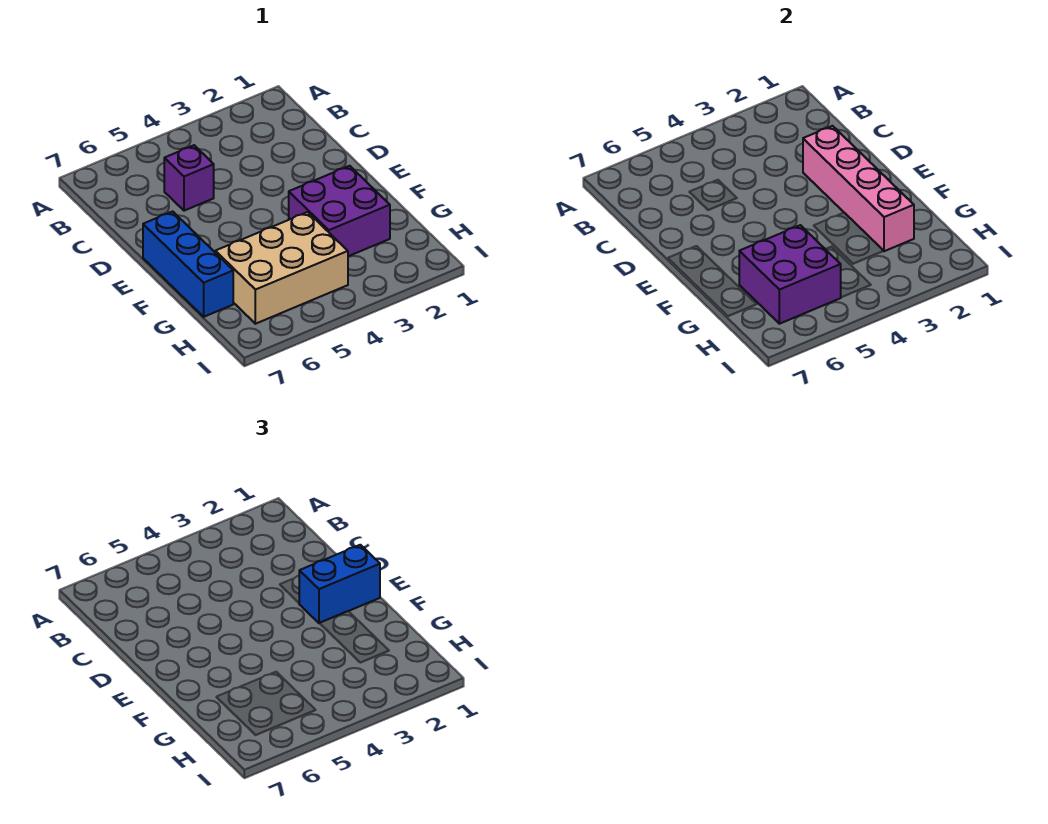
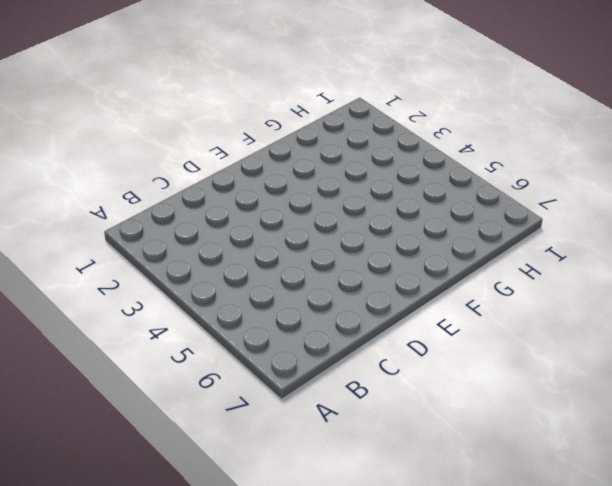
none -> purple brick C5 level 1
none -> blue brick E7:G7 level 1

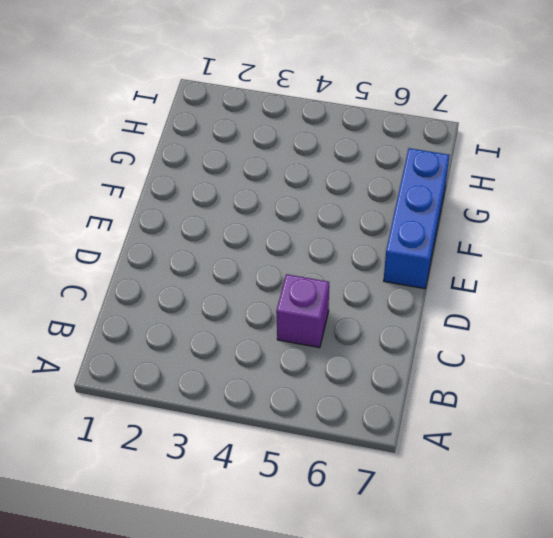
none -> purple brick F2:G3 level 1
none -> tan brick G4:H6 level 1

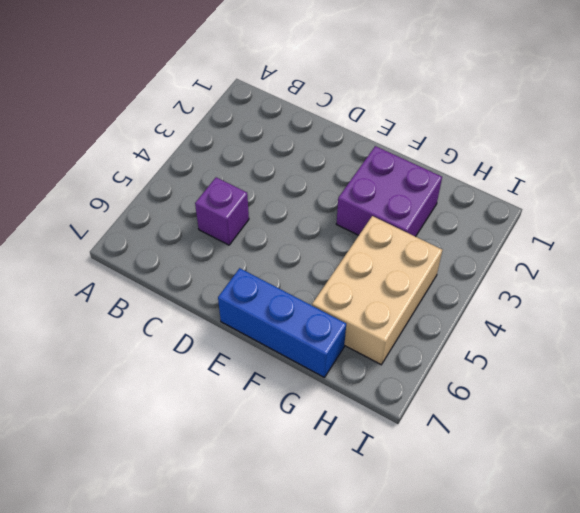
none -> pink brick D2:G2 level 2
none -> purple brick G5:H6 level 2

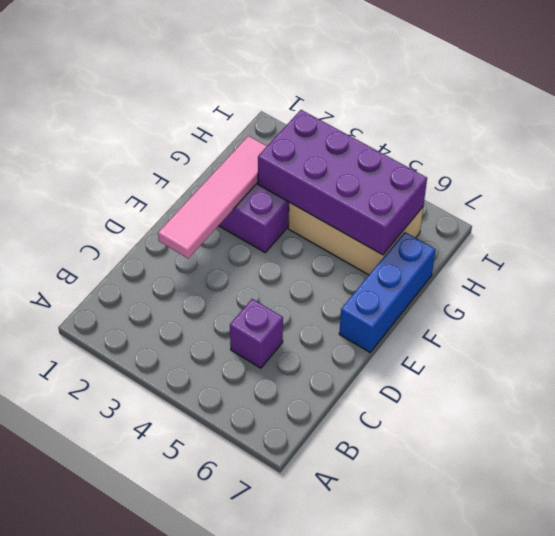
pink tile D2:G2 level 2 -> pink brick D2:G2 level 2
purple brick G3:H6 level 2 -> purple brick G5:H6 level 2
none -> blue brick E1:E2 level 3

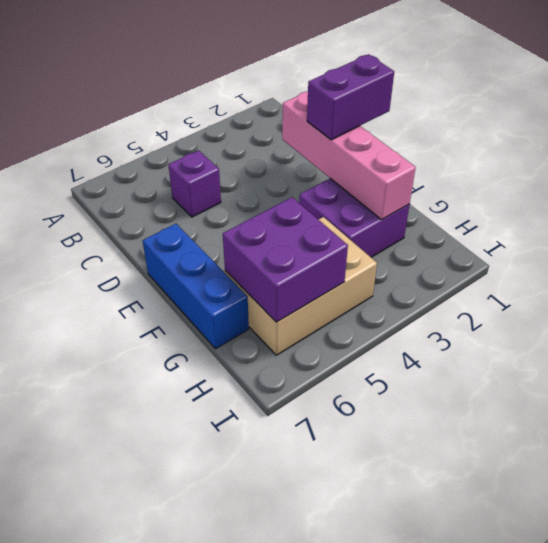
purple brick E1:E2 level 3 -> blue brick E1:E2 level 3

